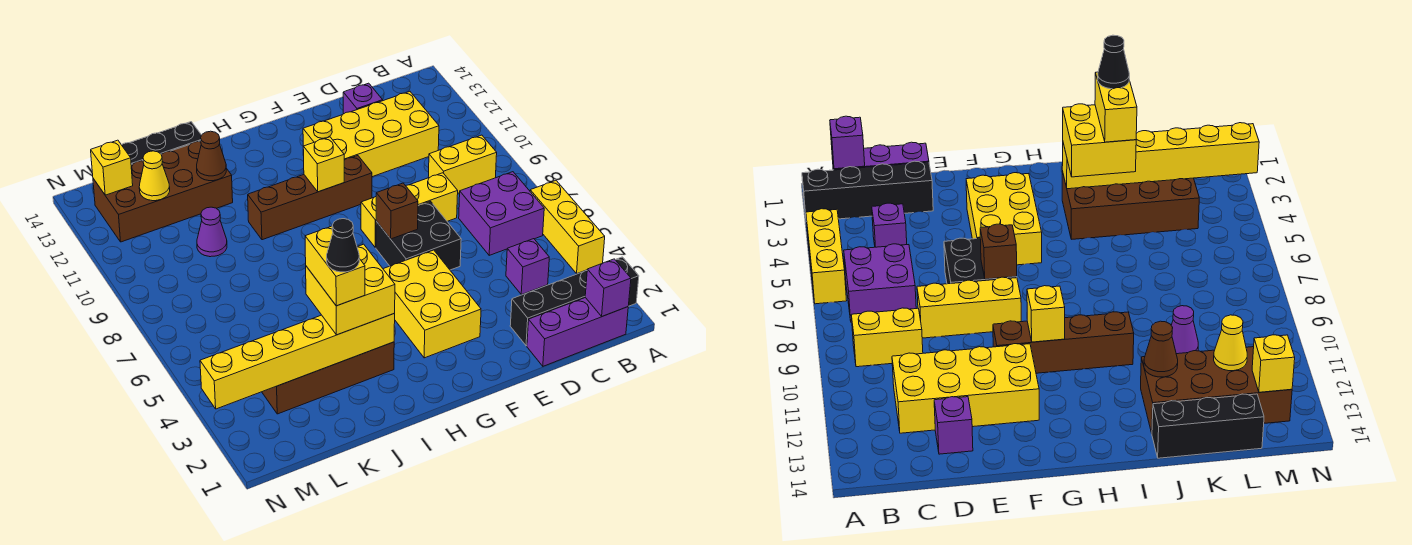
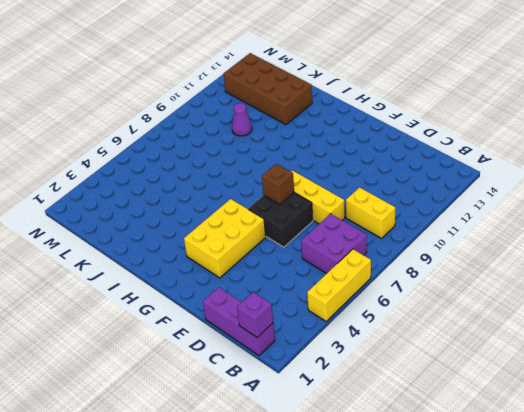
none -> black brick A2:D2 level 1
none -> purple brick C4 level 1
none -> yellow brick C11:F12 level 1

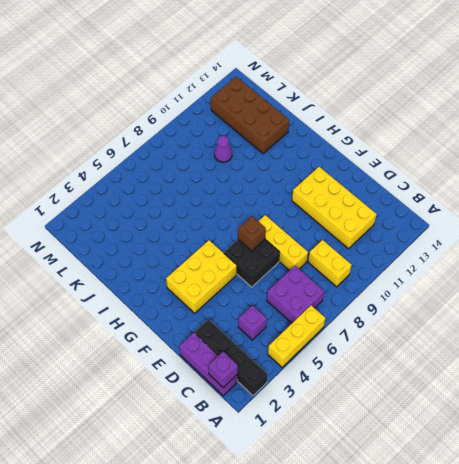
none -> purple brick D13 level 1
none -> brown brick F10:I10 level 1
none -> brown brick I3:L4 level 1

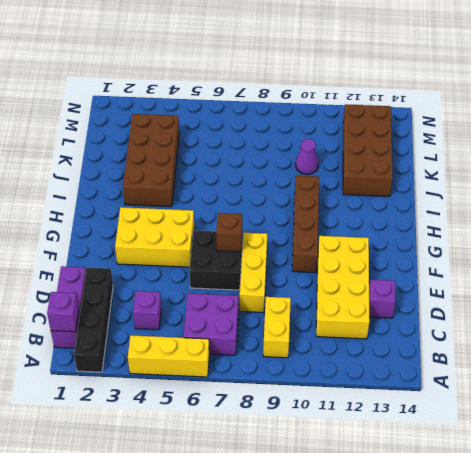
none -> black brick J14:L14 level 1
none -> yellow brick G10 level 2
none -> yellow brick I3:N3 level 2

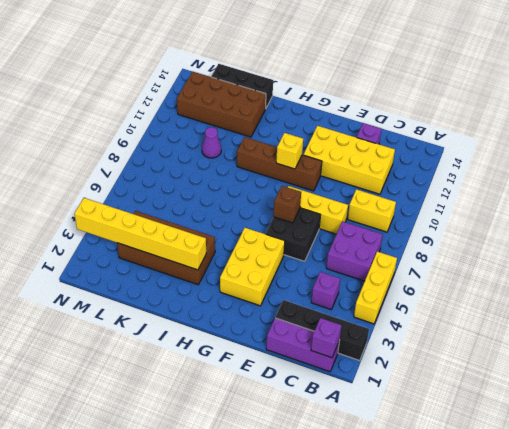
none -> brown cone J12 level 2
none -> yellow cone L12 level 2
none -> yellow brick M13 level 2

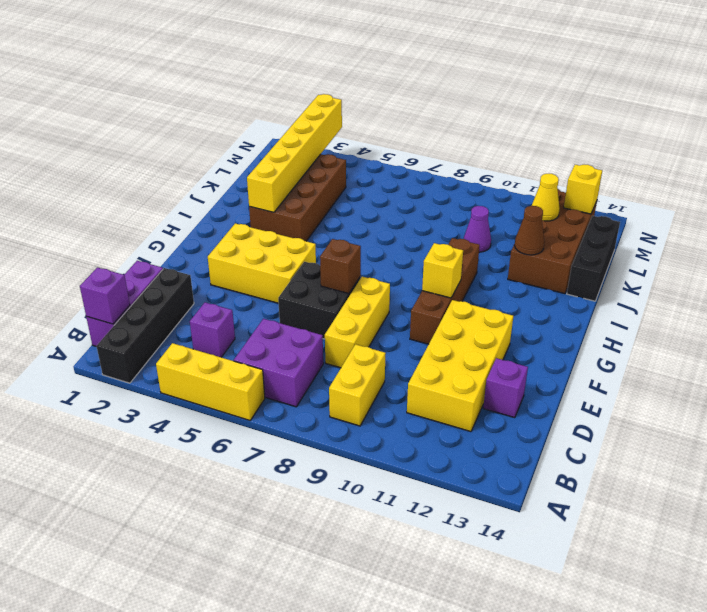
none -> yellow brick I3:J4 level 3
none -> yellow brick J3:J4 level 4
none -> black cone J3 level 5

